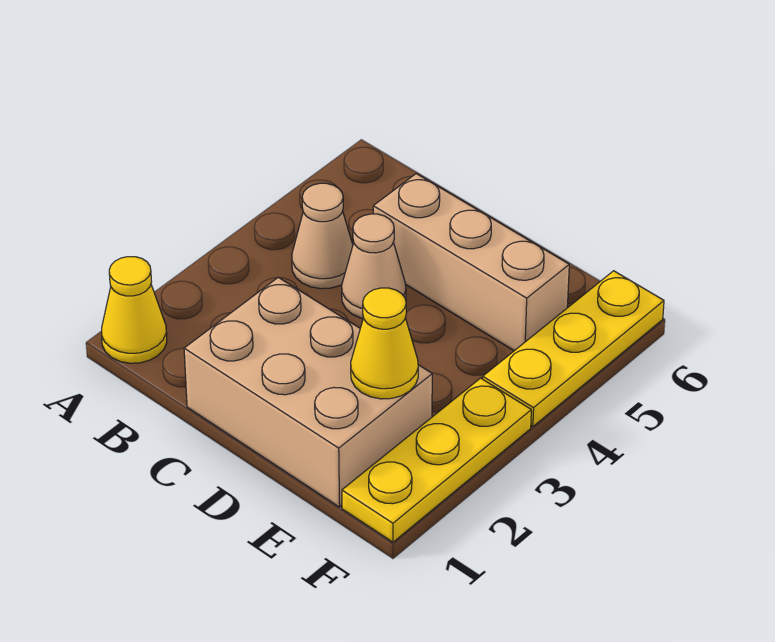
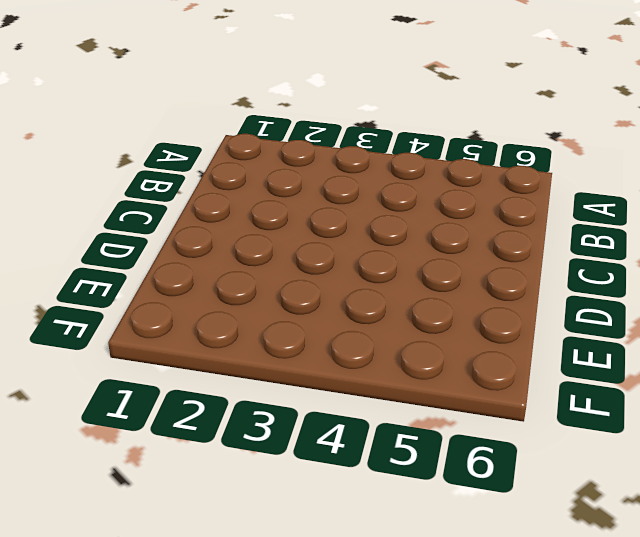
none -> yellow cone A1 level 1
none -> tan cone B4 level 1

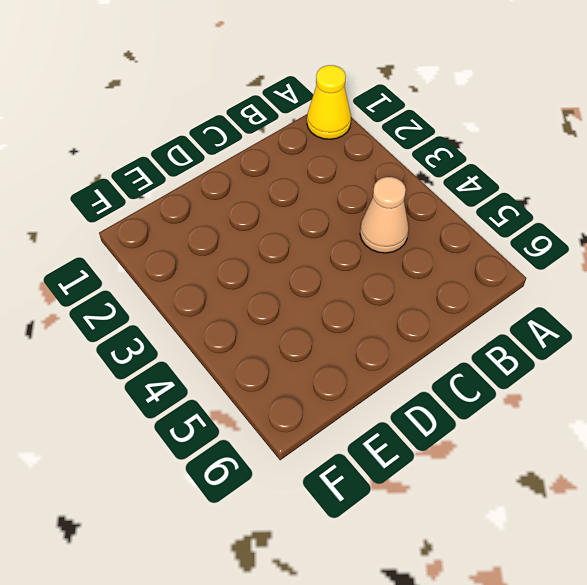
none -> tan brick C1:E2 level 1
none -> tan cone C4 level 1

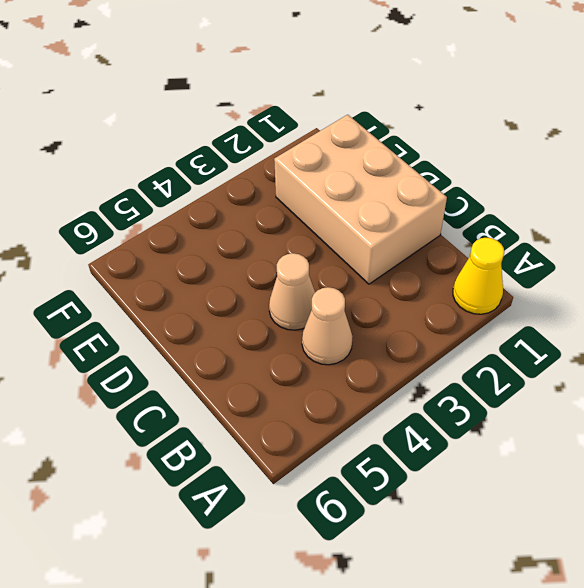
none -> tan brick C5:E5 level 1
none -> yellow plate F1:F3 level 1

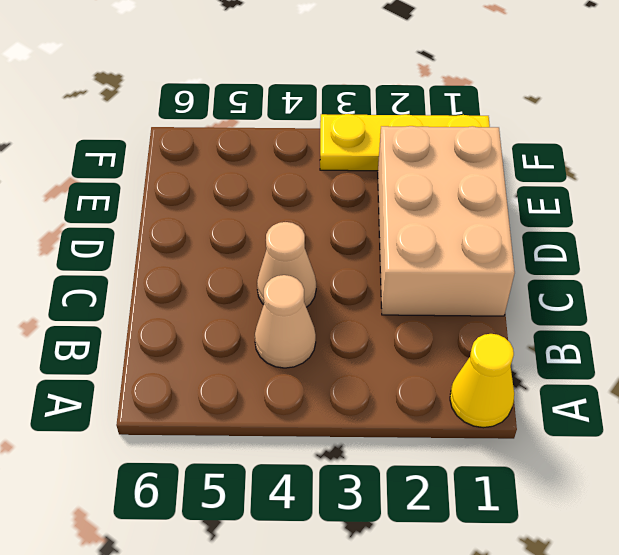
none -> tan brick C5:E5 level 1
none -> yellow plate F4:F6 level 1

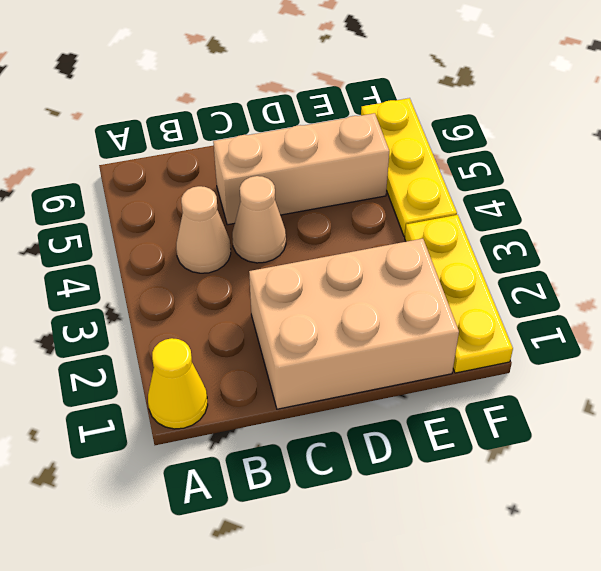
none -> yellow cone E2 level 2

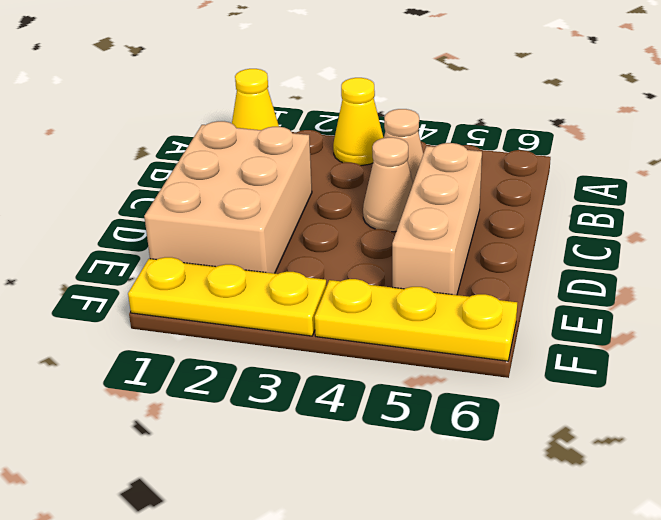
yellow cone A3 level 1 -> yellow cone E2 level 2

